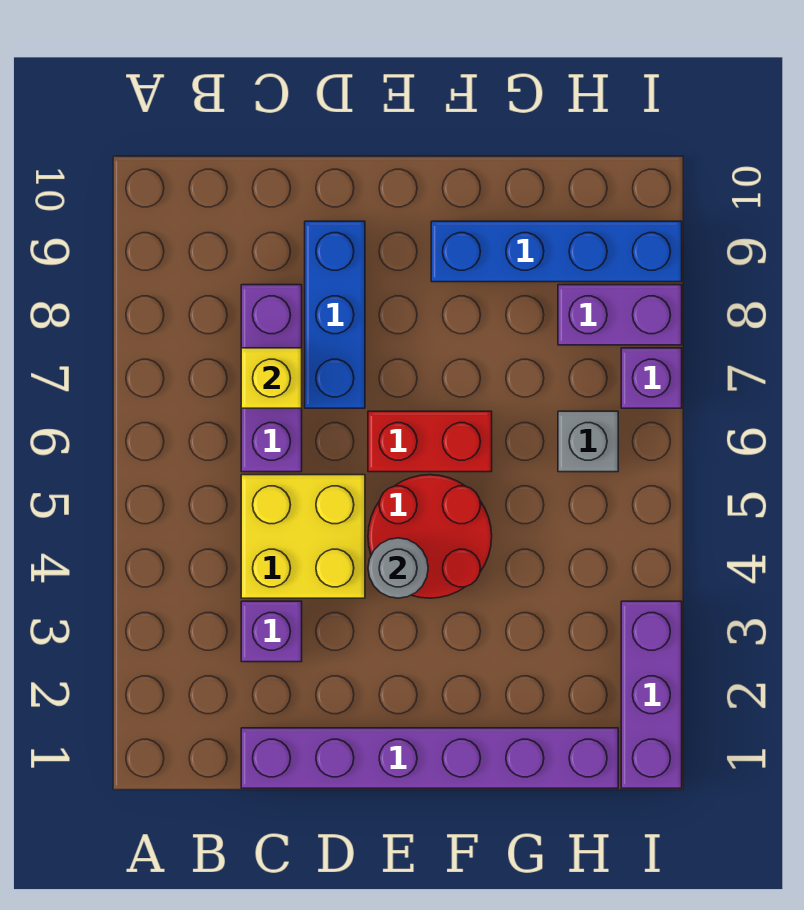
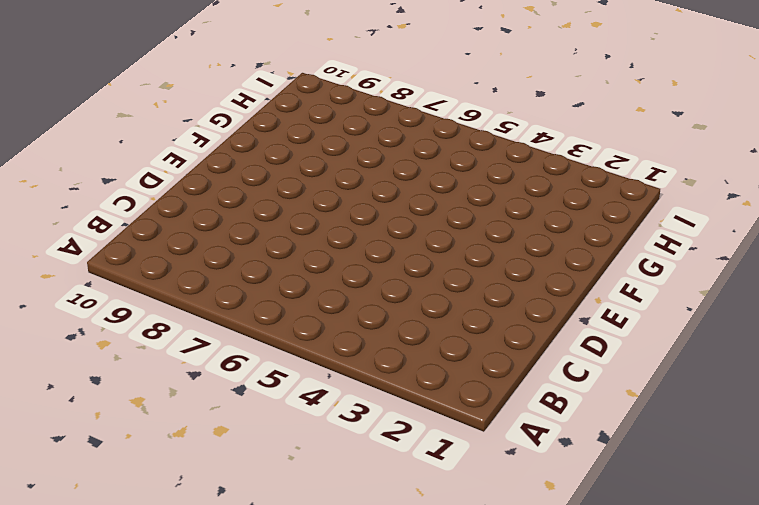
none -> purple brick C1:H1 level 1
none -> purple brick C3 level 1
none -> yellow brick C4:D5 level 1

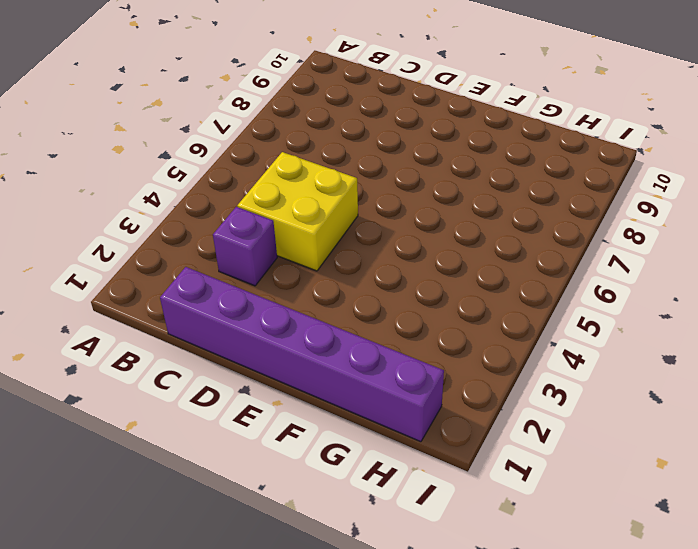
none -> purple brick C6:C8 level 1
none -> blue brick D7:D9 level 1
none -> red round brick E4:F5 level 1

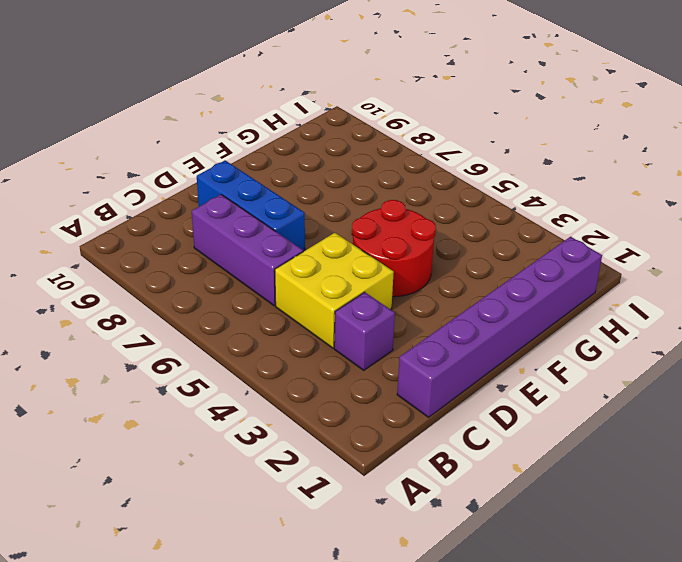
none -> red brick E6:F6 level 1
none -> blue brick F9:I9 level 1
none -> grey brick H6 level 1

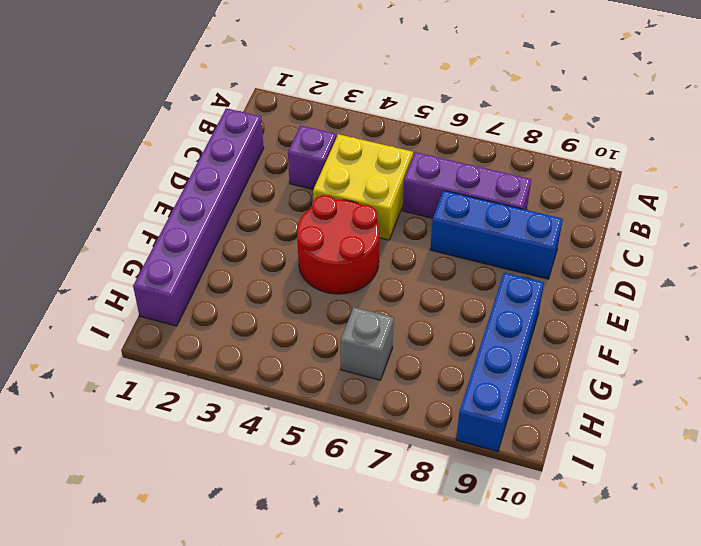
none -> red brick E6:F6 level 1
none -> purple brick H8:I8 level 1
none -> purple brick I1:I3 level 1

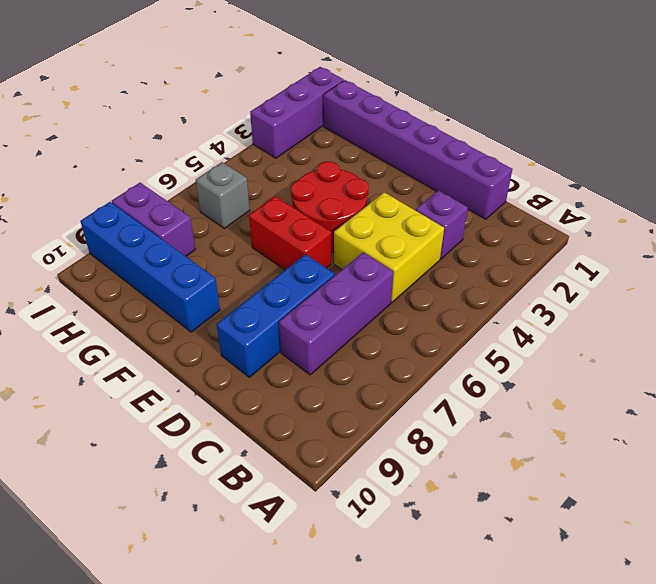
none -> purple brick I7 level 1
none -> yellow brick C7 level 2
none -> grey round brick E4 level 2

